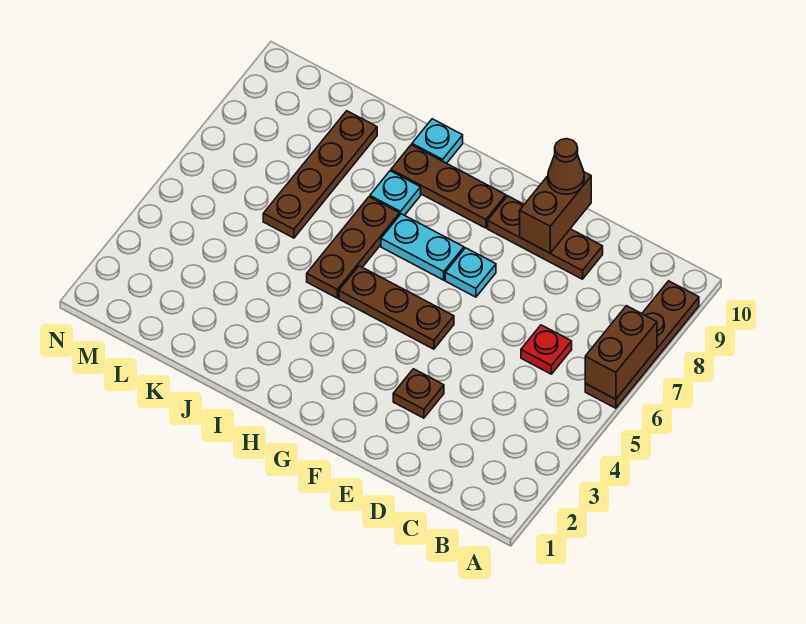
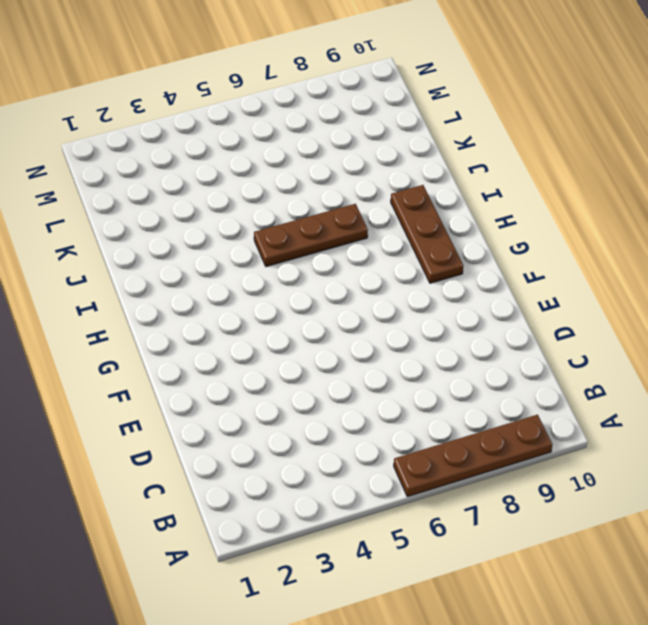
none -> red plate C6 level 1
none -> brown plate D9:F9 level 1
none -> brown plate E3 level 1

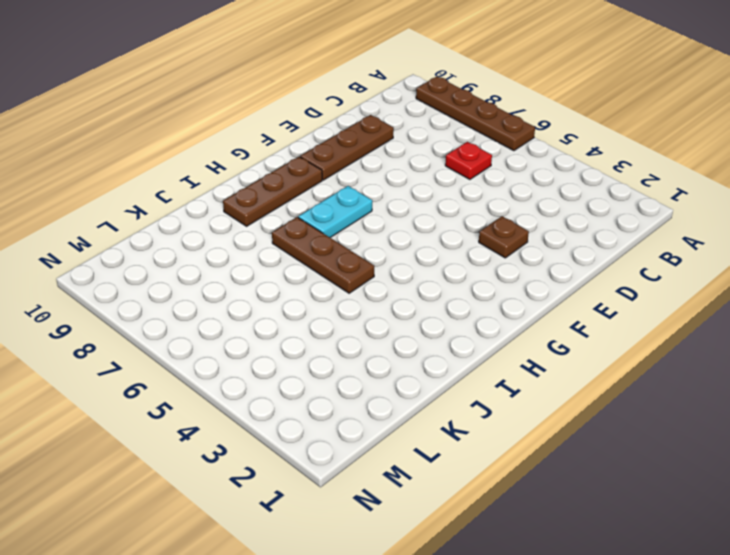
none -> brown plate F5:H5 level 1
none -> cyan plate F7 level 1
none -> cyan plate I8 level 1

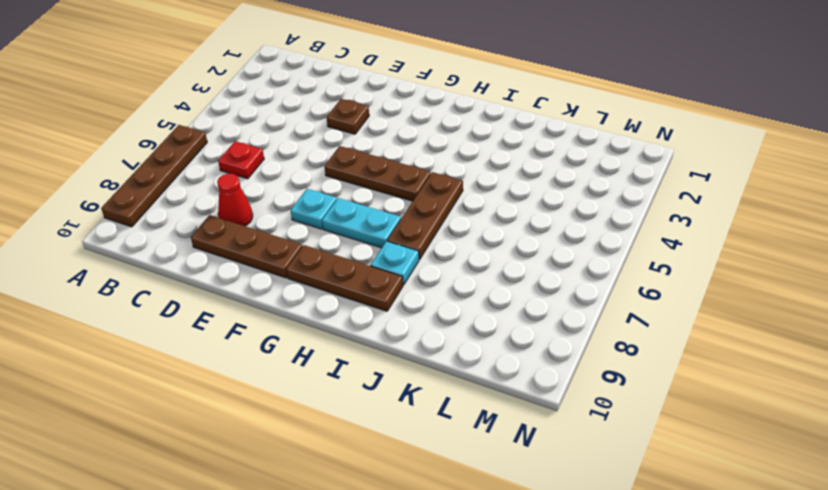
red cone D8 level 1 -> none
none -> cyan plate I10 level 1
none -> brown plate K6:K9 level 1
none -> brown brick A6:A7 level 2

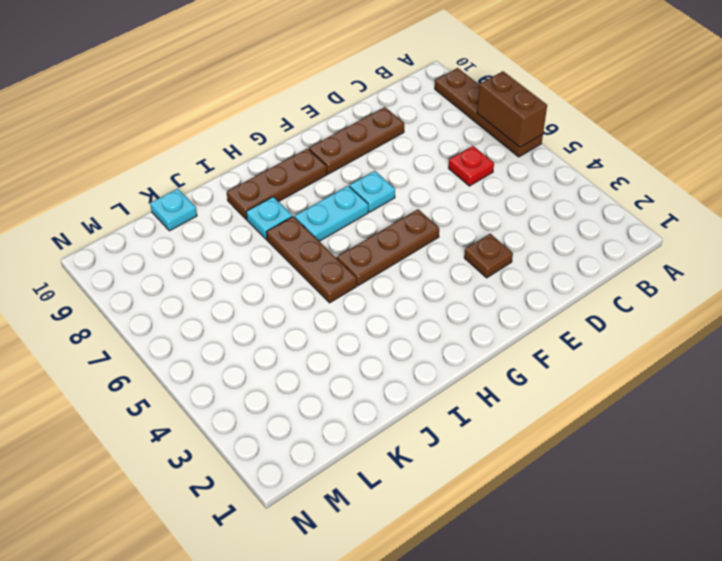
cyan plate K10 level 1 -> cyan plate I10 level 1
none -> brown plate K6:K9 level 1
none -> brown brick E9:E10 level 2
none -> brown cone E10 level 3

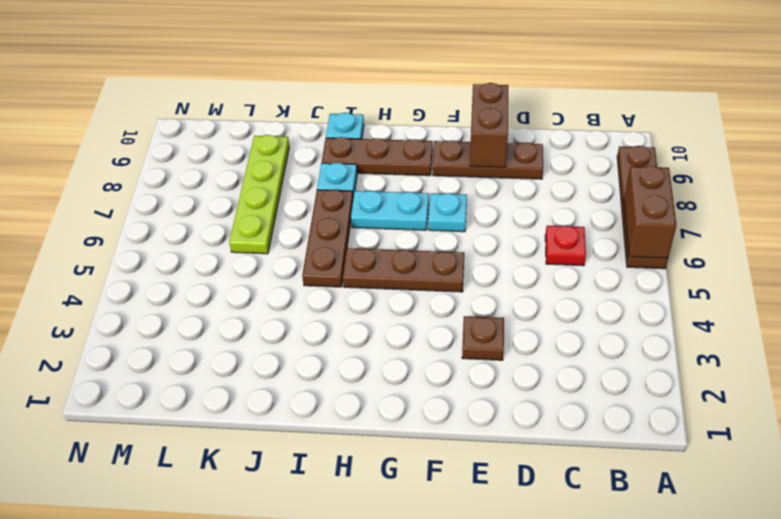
lime plate K6:K9 level 1 -> brown plate K6:K9 level 1
none -> brown cone E10 level 3

